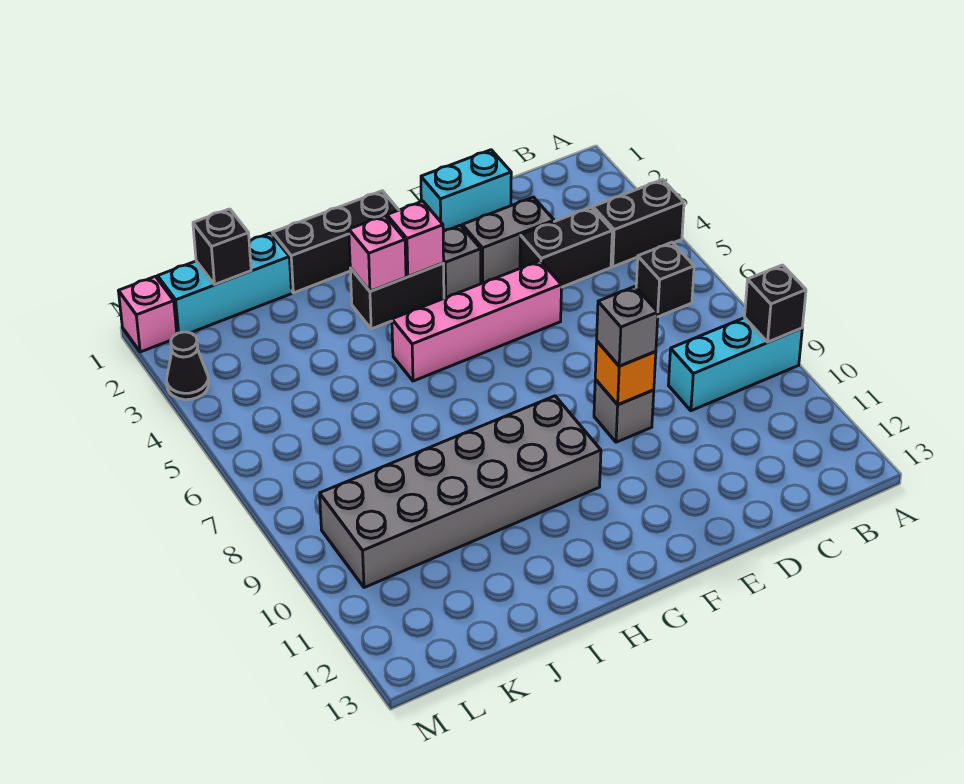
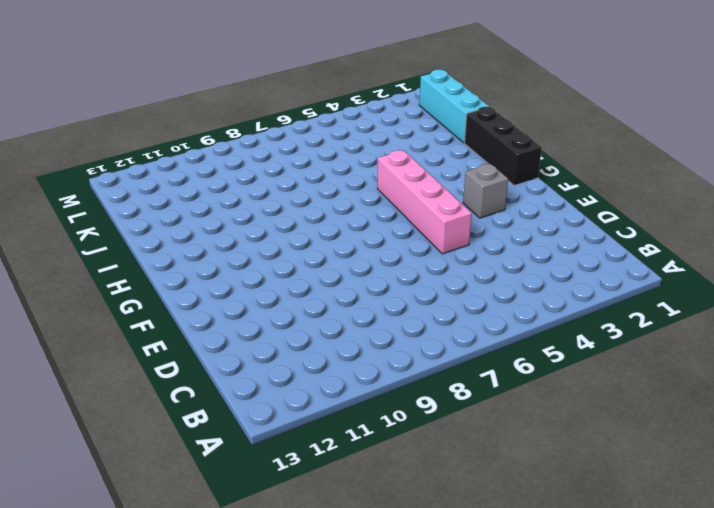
none -> black brick A4:B4 level 1
none -> cyan brick A9:C9 level 1
none -> black brick B6 level 1

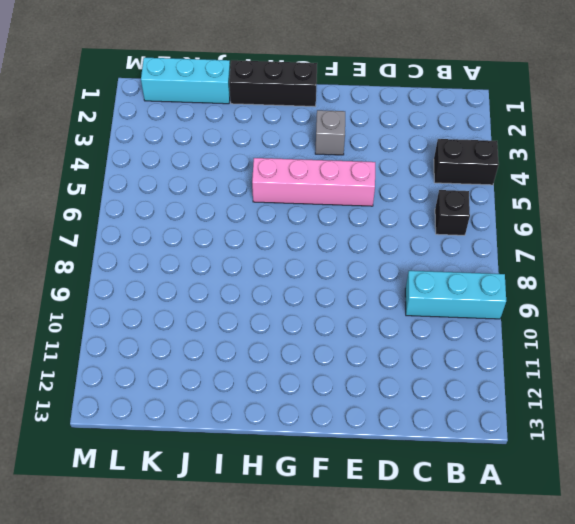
none -> black brick C4:D4 level 1
none -> cyan brick D1:E1 level 1
none -> grey brick D3:E3 level 1

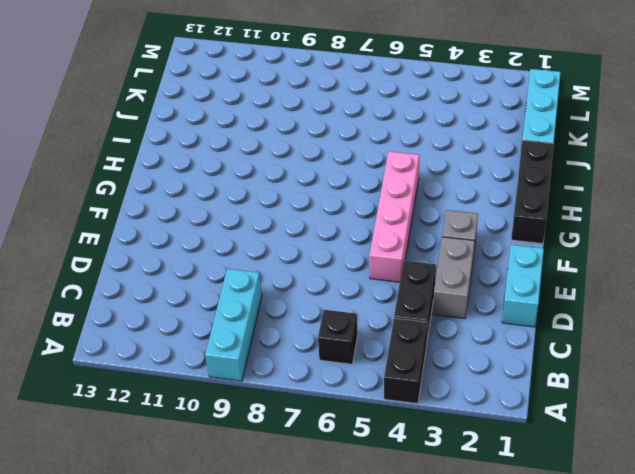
none -> grey brick E9 level 1
none -> black brick G3:H3 level 1
none -> grey brick G9:L10 level 1

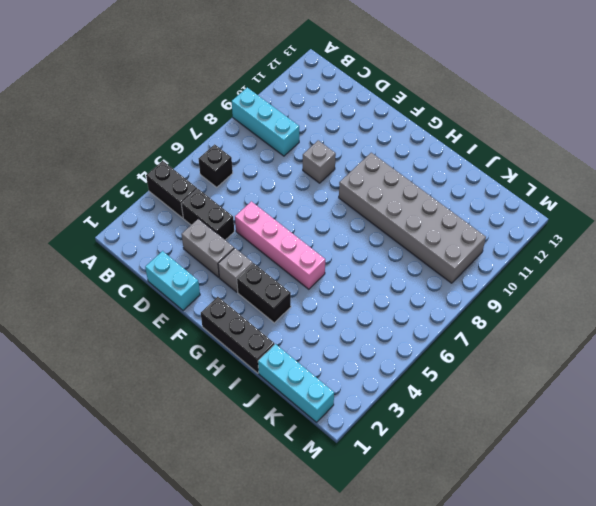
none -> pink brick M1 level 1
none -> black cone M3 level 1
none -> black brick A9 level 2

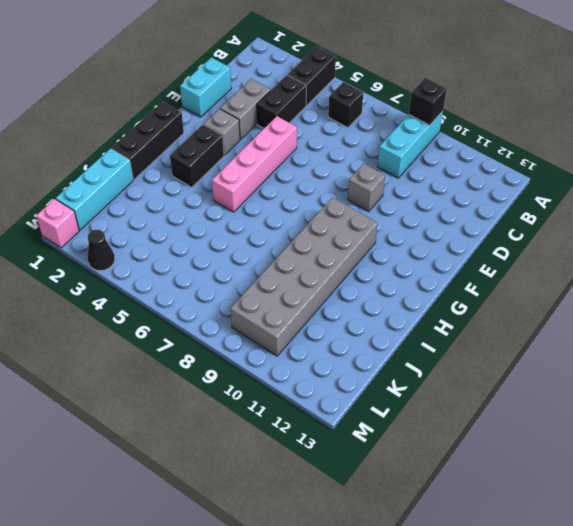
none -> orange brick E9 level 2
none -> pink brick G3 level 2
none -> pink brick H3 level 2

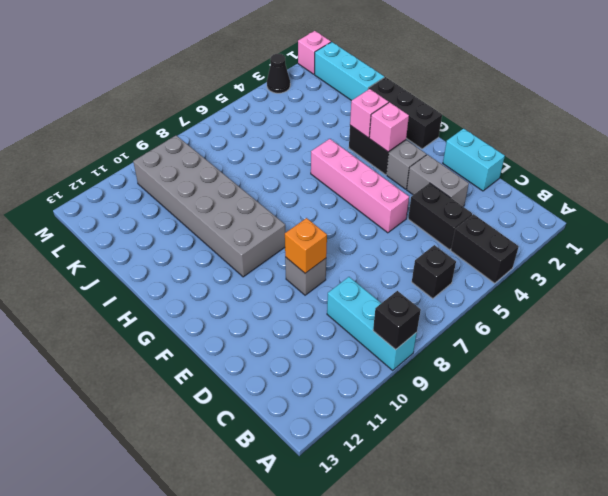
none -> black brick K1 level 2
none -> grey brick E9 level 3

